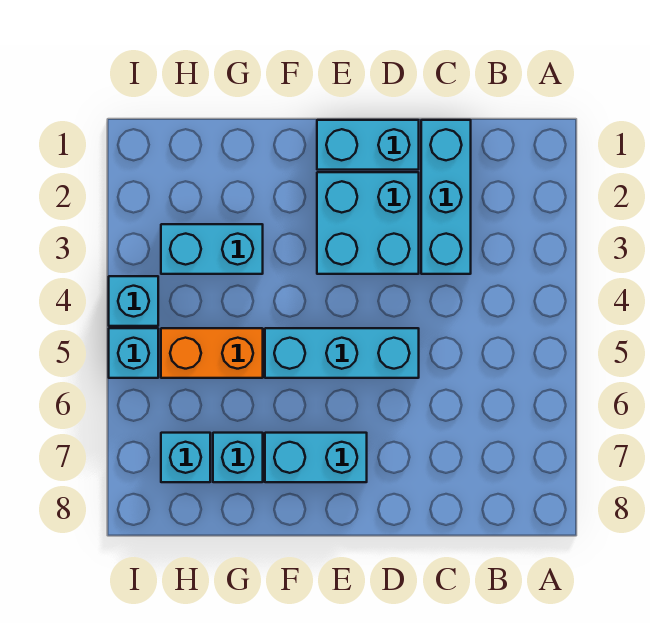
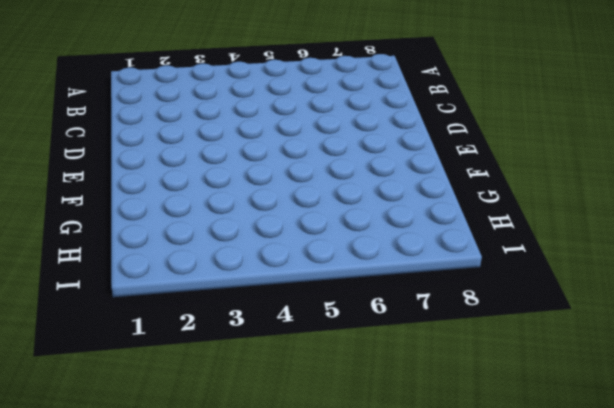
none -> cyan brick C1:C3 level 1
none -> cyan brick D1:E1 level 1

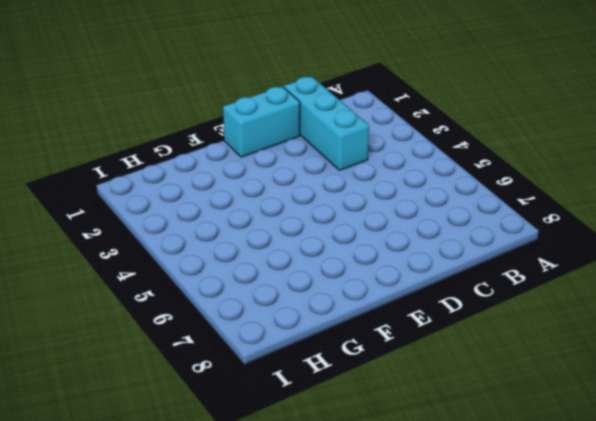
none -> cyan brick D2:E3 level 1
none -> cyan brick D5:F5 level 1

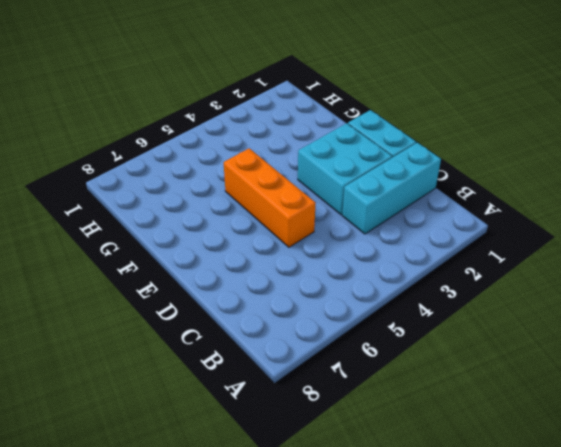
orange brick D5:F5 level 1 -> cyan brick D5:F5 level 1
none -> cyan brick E7:F7 level 1
none -> cyan brick G3:H3 level 1

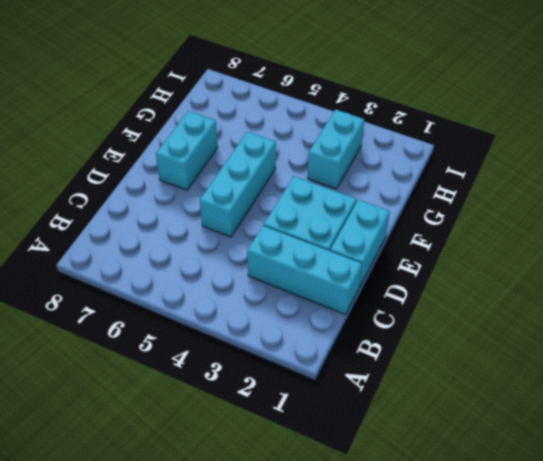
none -> orange brick G5:H5 level 1
none -> cyan brick G7 level 1

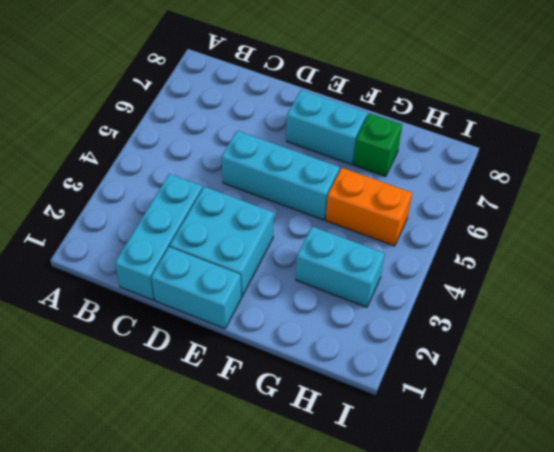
green brick G7 level 1 -> cyan brick G7 level 1
none -> cyan brick H7 level 1
none -> cyan brick I4 level 1

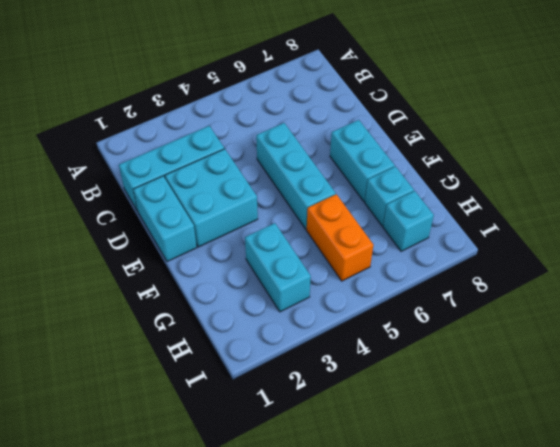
none -> cyan brick I4 level 1
none -> cyan brick I5 level 1

